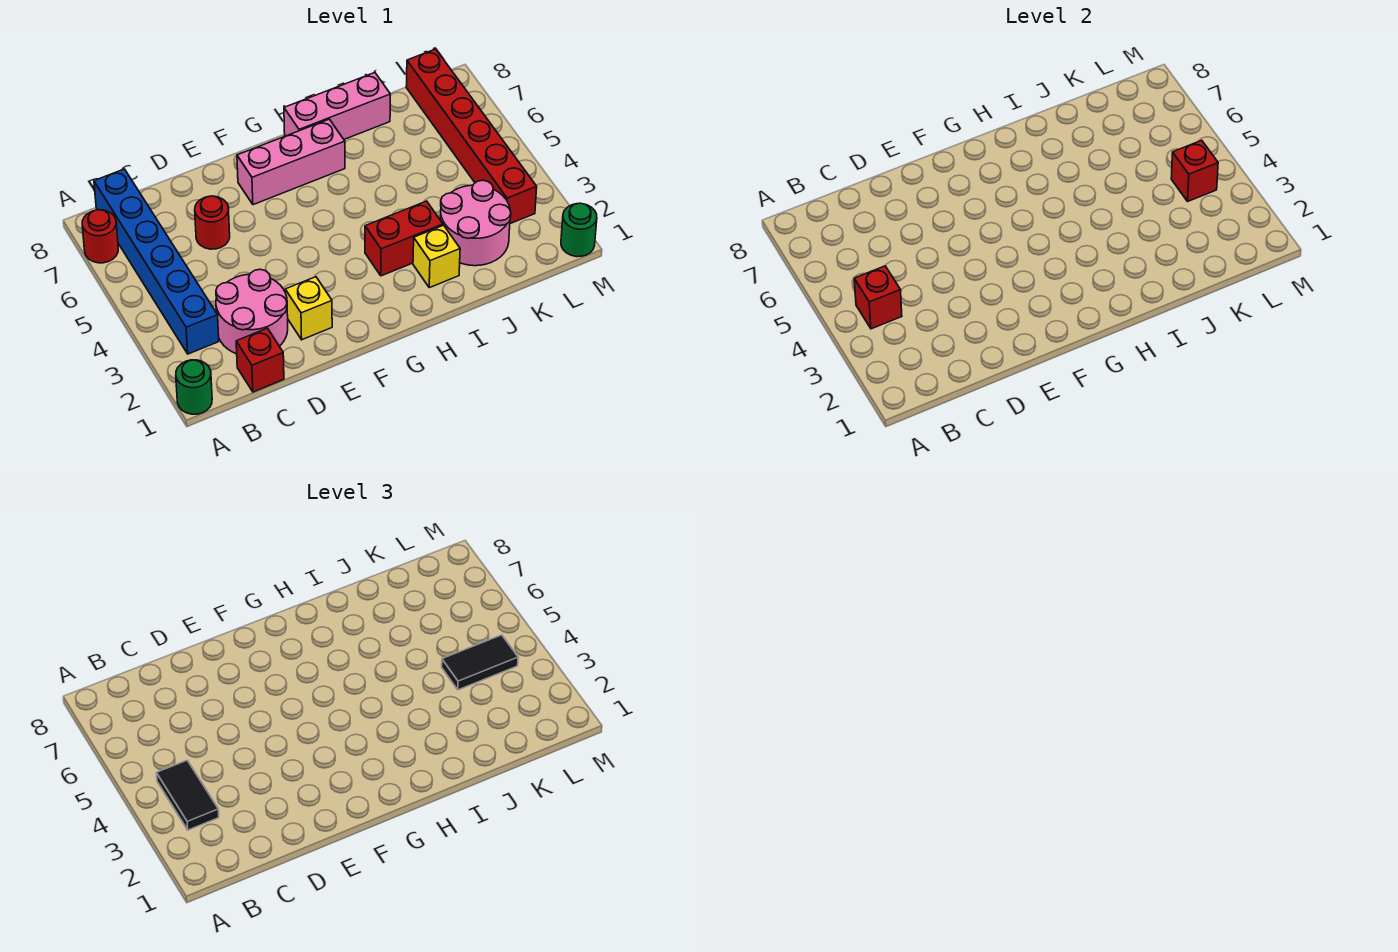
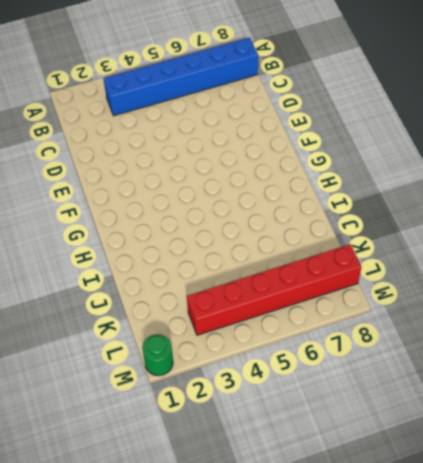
none -> green round brick A1 level 1
none -> red round brick A7 level 1
none -> red brick C1 level 1

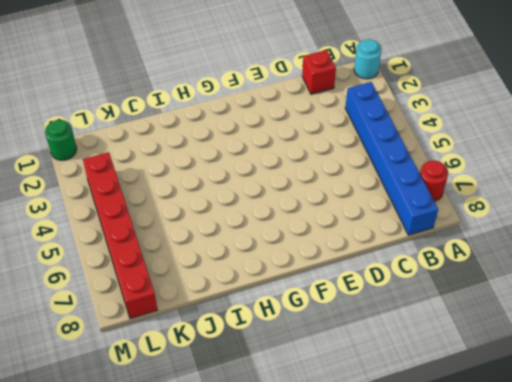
cyan round brick A1 level 1 -> green round brick A1 level 1
none -> pink round brick C2:D3 level 1
none -> red round brick D6 level 1
none -> yellow brick E2 level 1

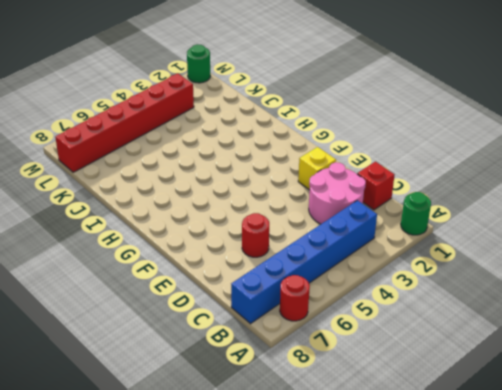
none -> pink brick F7:H7 level 1
none -> red brick H3:I3 level 1
none -> pink brick H8:J8 level 1

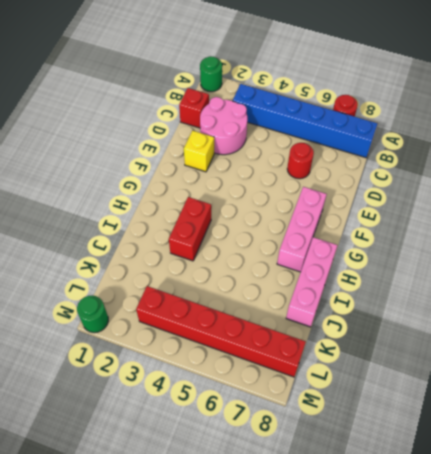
none -> yellow brick I2 level 1
none -> pink round brick J2:K3 level 1
none -> red brick B4 level 2

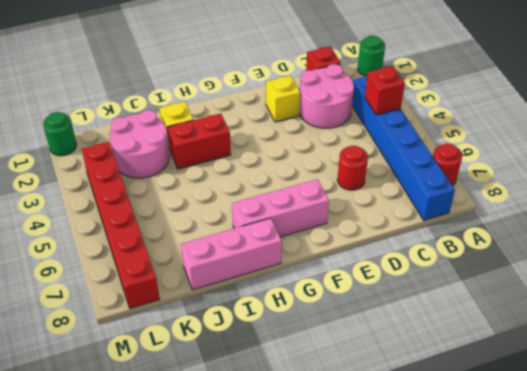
none -> red brick L4 level 2
none -> black tile B3:B4 level 3
none -> black tile K4:L4 level 3

